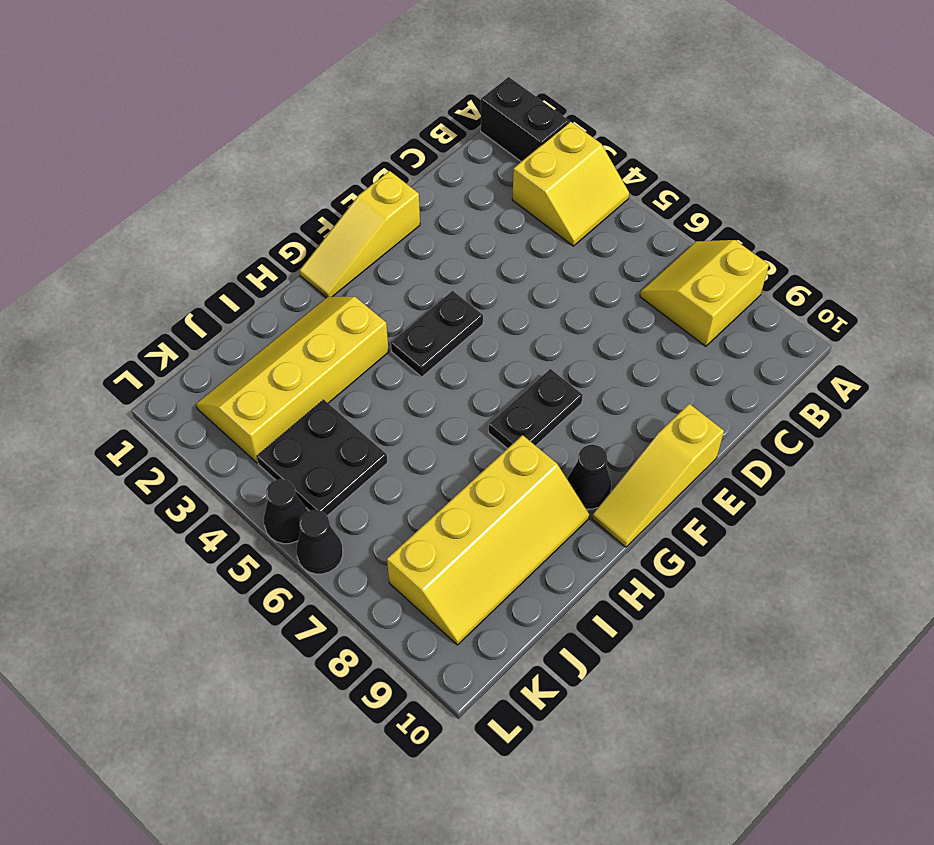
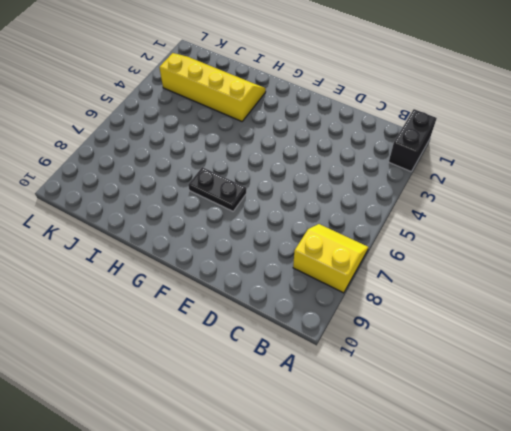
none -> yellow slope A3:B4 level 1 top 3
none -> yellow slope E1:G1 level 1 top E
none -> yellow slope E10:G10 level 1 top E

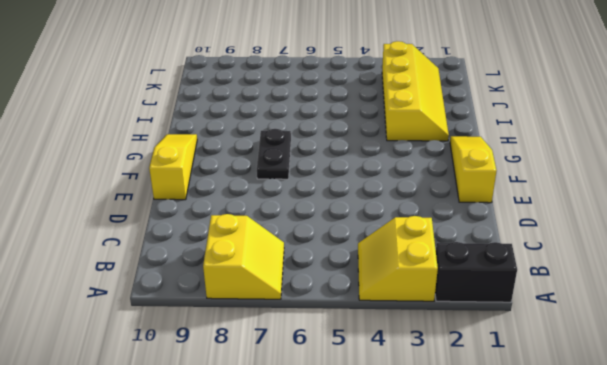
none -> black plate F4:G4 level 1
none -> black cone G9 level 1
none -> yellow slope H8:K9 level 1 top 8

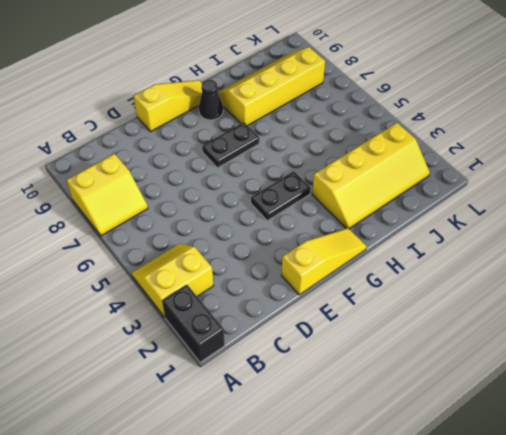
none -> black plate J4:K5 level 1
none -> black cone L5 level 1
none -> black cone L6 level 1

